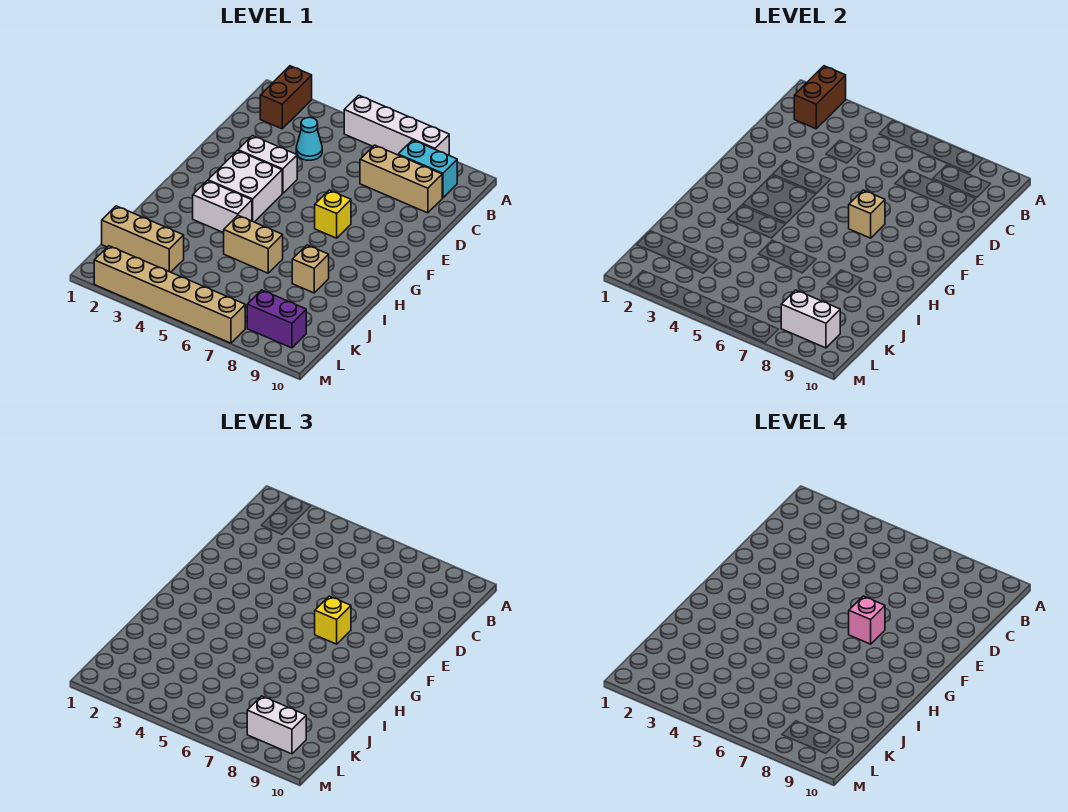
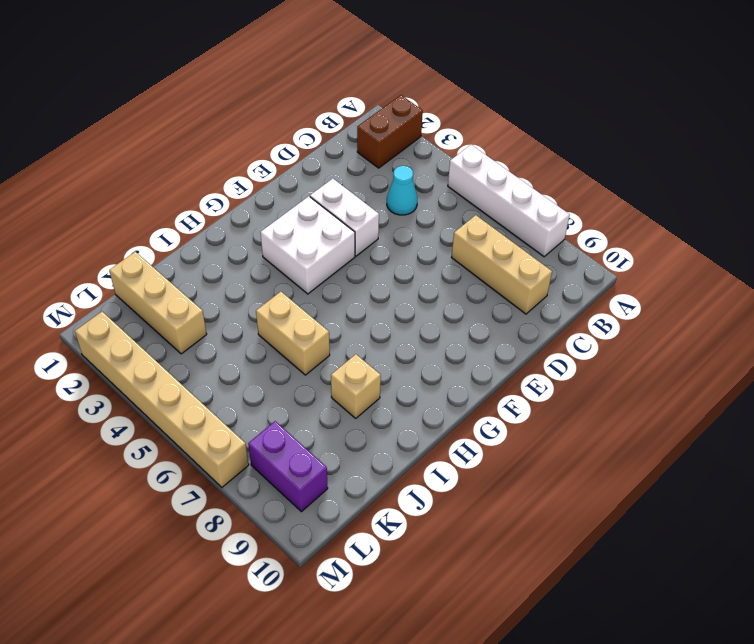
none -> cyan brick B8:B9 level 1
none -> yellow brick F7 level 1
none -> white brick H3:H4 level 1

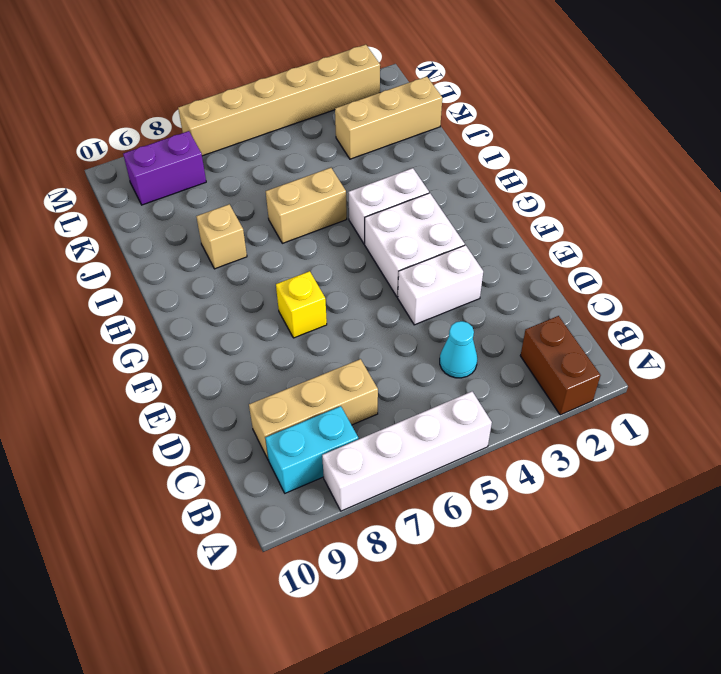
none -> brown brick A2:B2 level 2
none -> tan brick F7 level 2
none -> white brick L8:L9 level 2

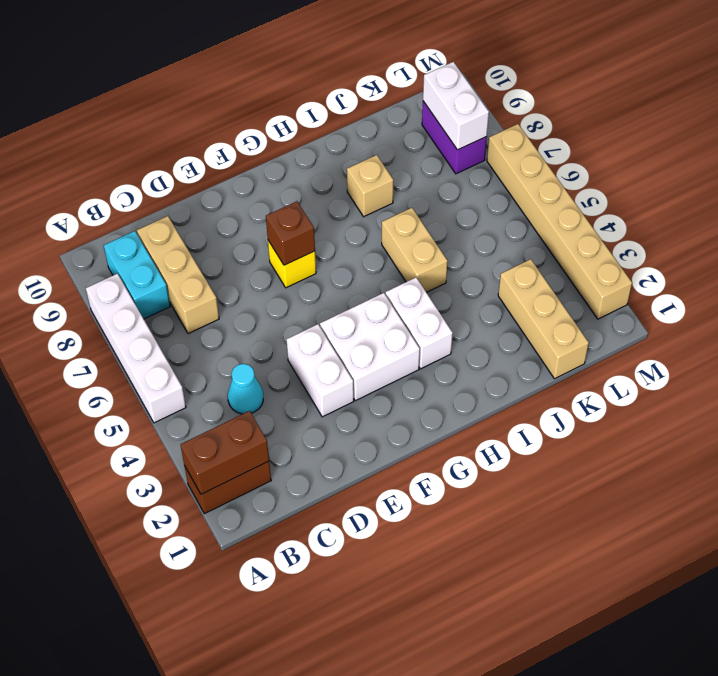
brown brick F7 level 2 -> tan brick F7 level 2
none -> yellow brick F7 level 3
none -> white brick L8:L9 level 3
none -> pink brick F7 level 4

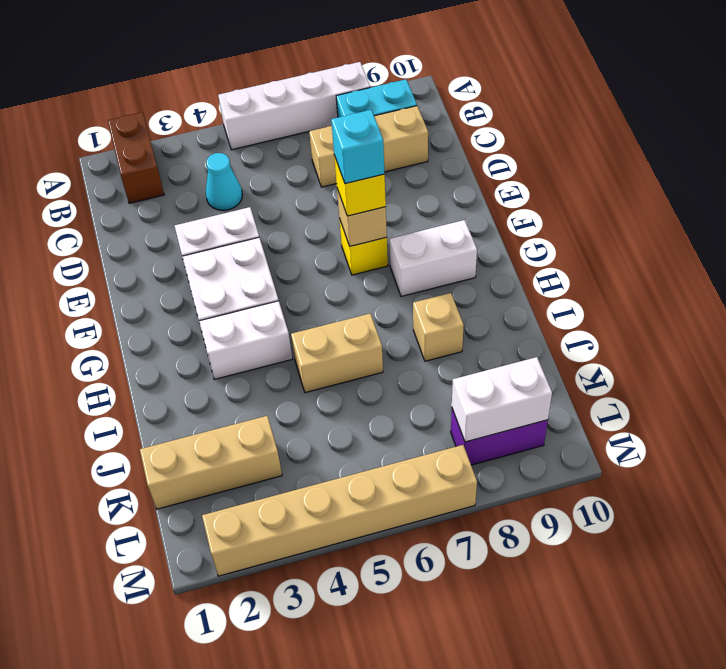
cyan brick F7 level 4 -> pink brick F7 level 4
white brick G8:G9 level 1 -> white brick L8:L9 level 3
none -> brown brick A2:B2 level 2

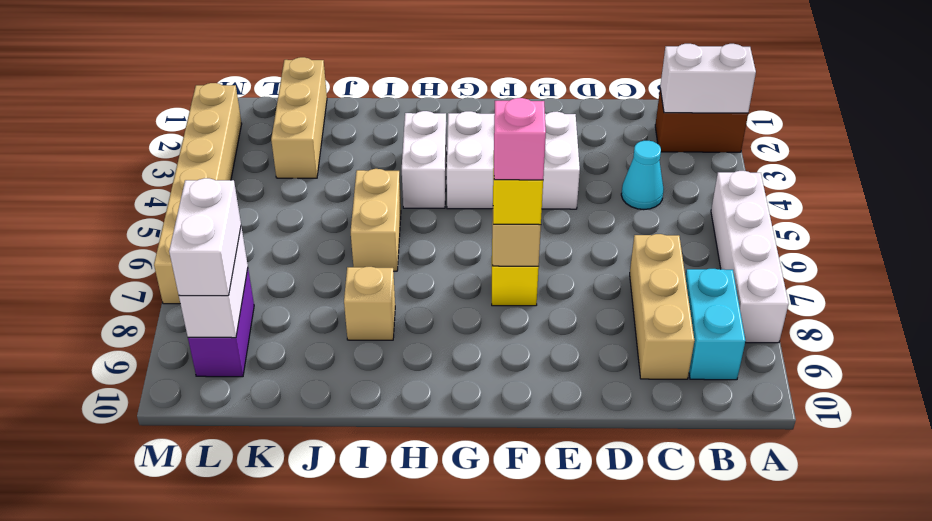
white brick A2:B2 level 2 -> brown brick A2:B2 level 2

